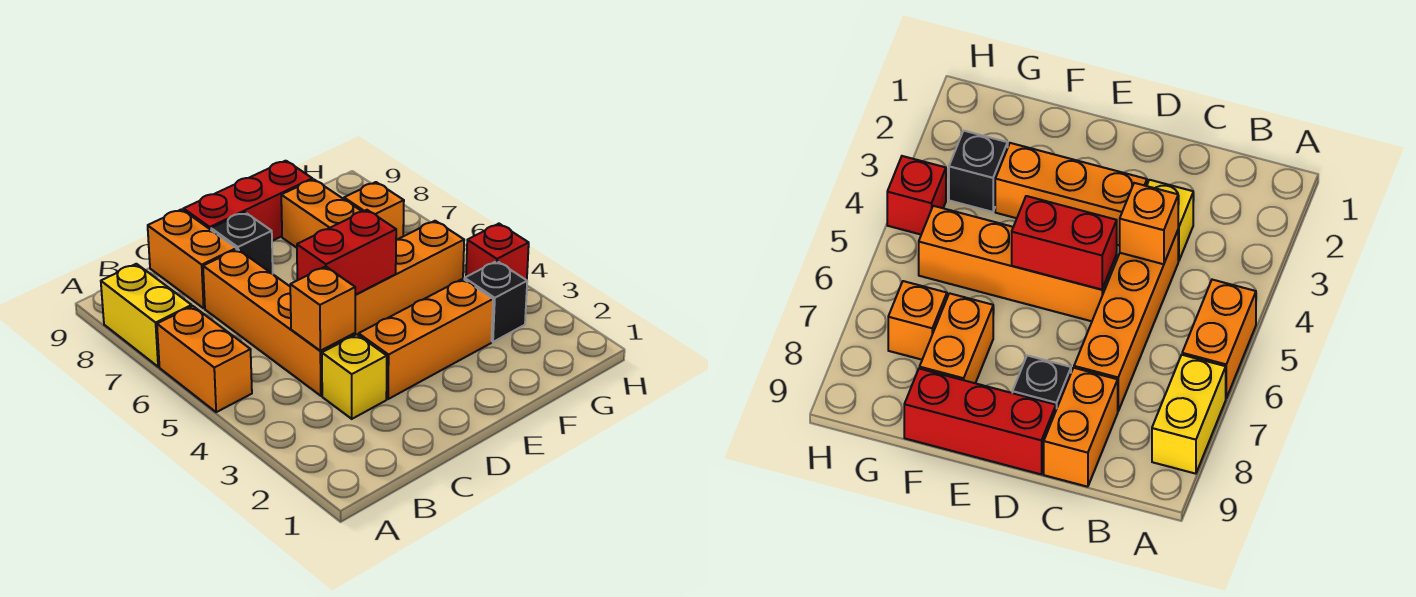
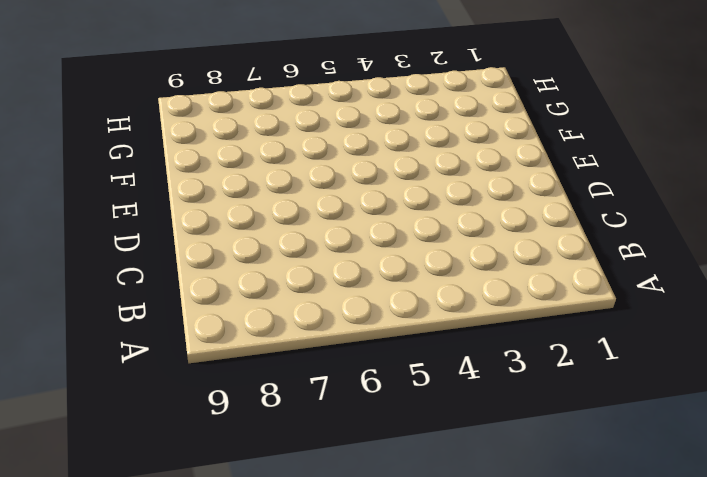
none -> orange brick A5:A6 level 1
none -> yellow brick A7:A8 level 1
none -> yellow brick C3 level 1

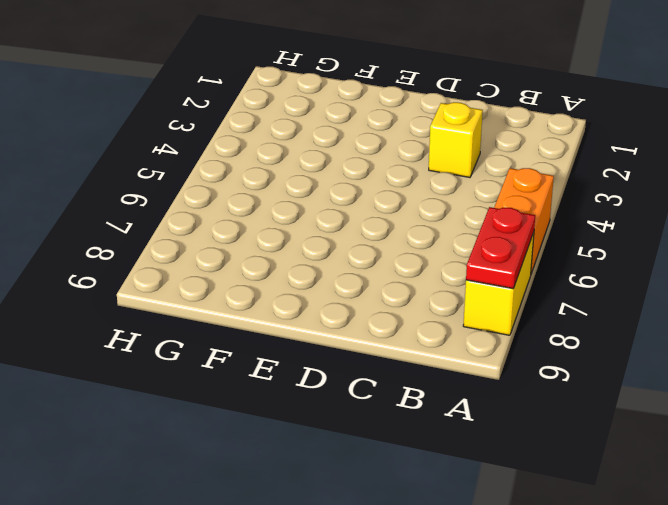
red plate A7:A8 level 2 -> none
none -> orange brick C4:C7 level 1
none -> orange brick C8:C9 level 1
none -> orange brick D3:F3 level 1

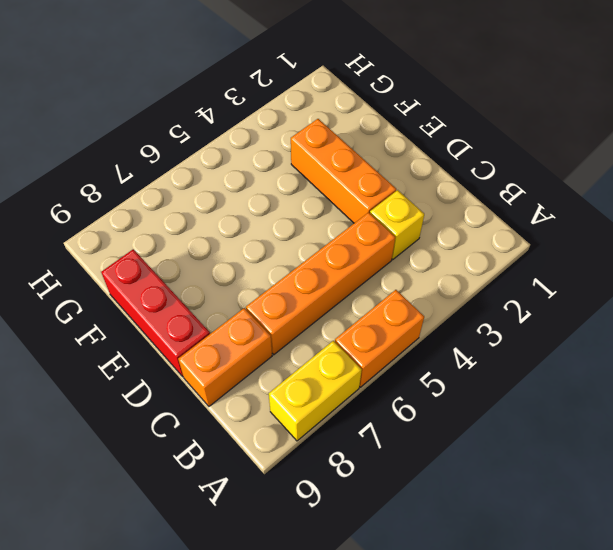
none -> orange brick D5:G5 level 1
none -> black brick D8 level 1
none -> orange brick F7:F8 level 1

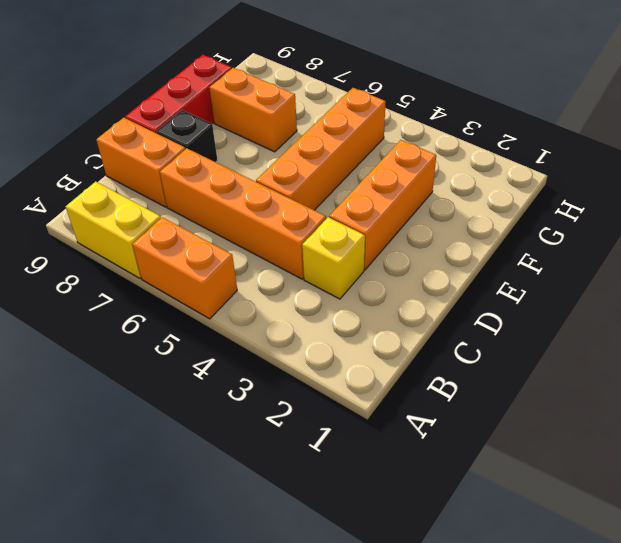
none -> black brick G3 level 1
none -> orange brick G7 level 1
none -> red brick H4 level 1

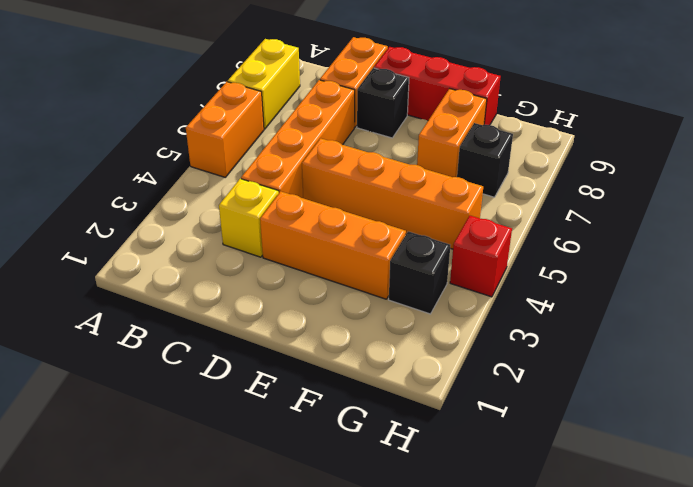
black brick G7 level 1 -> orange brick G7 level 1
none -> orange brick C4 level 2
none -> red brick D5:E5 level 2

